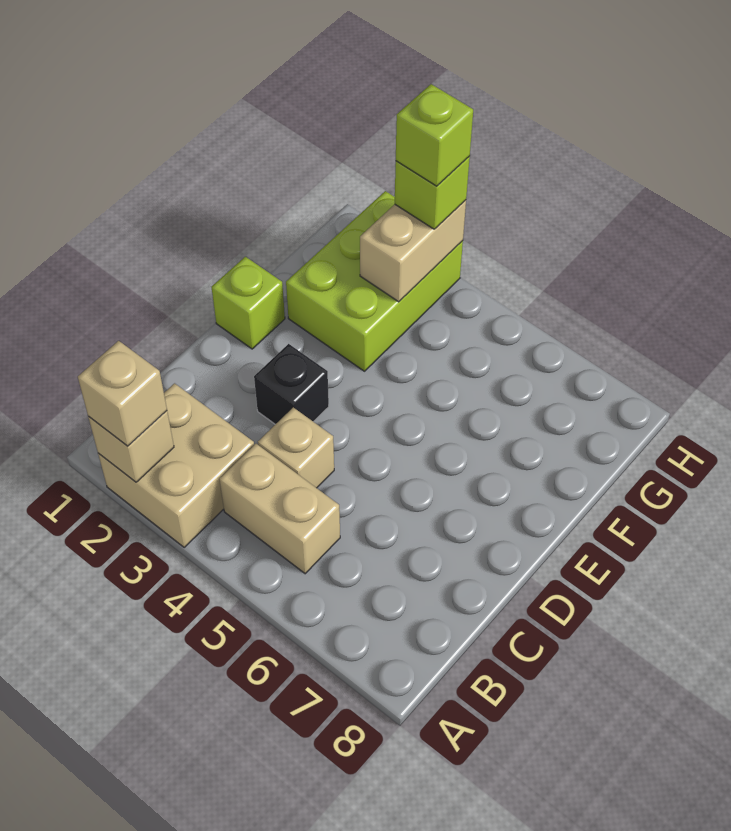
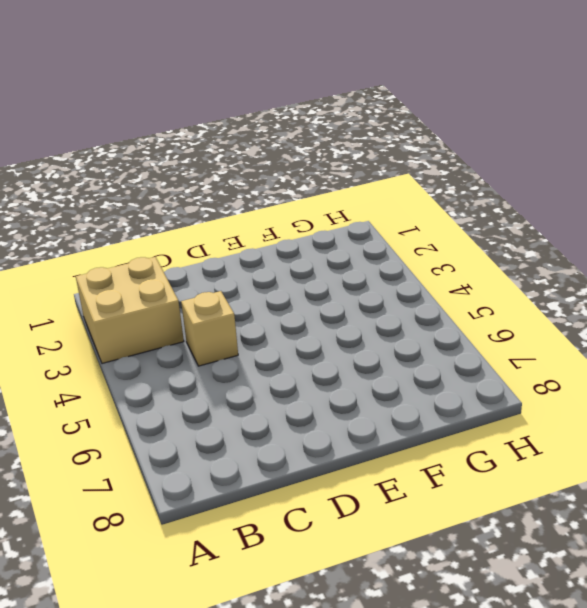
none -> tan brick B4:B5 level 1
none -> black brick D3 level 1

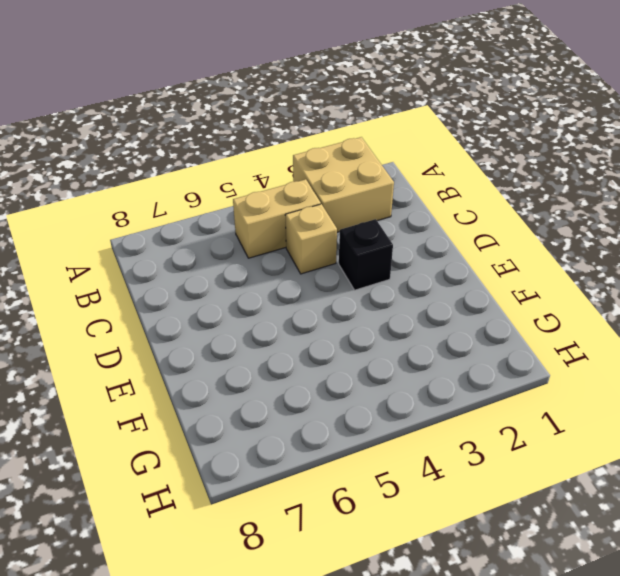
none -> lime brick E1 level 1
none -> lime brick F2:H3 level 1

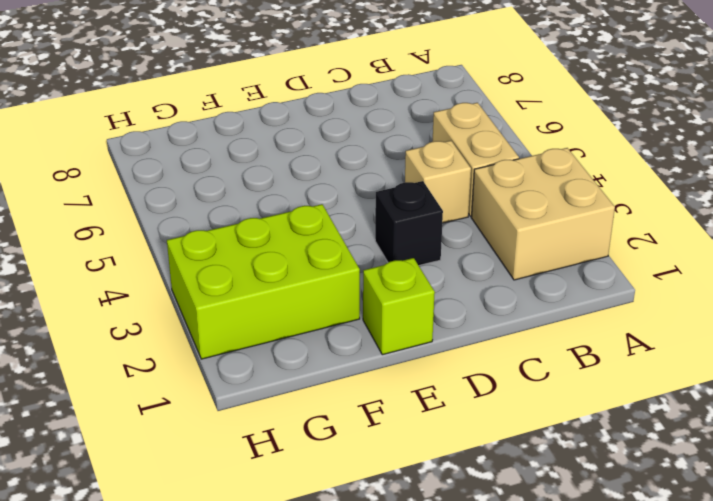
none -> tan brick A2 level 2
none -> tan brick G3:H3 level 2

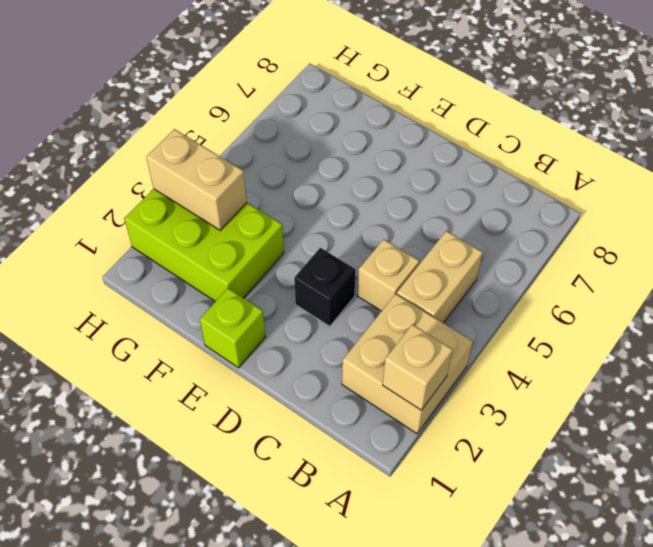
none -> tan brick A2 level 3
none -> lime brick H3 level 3

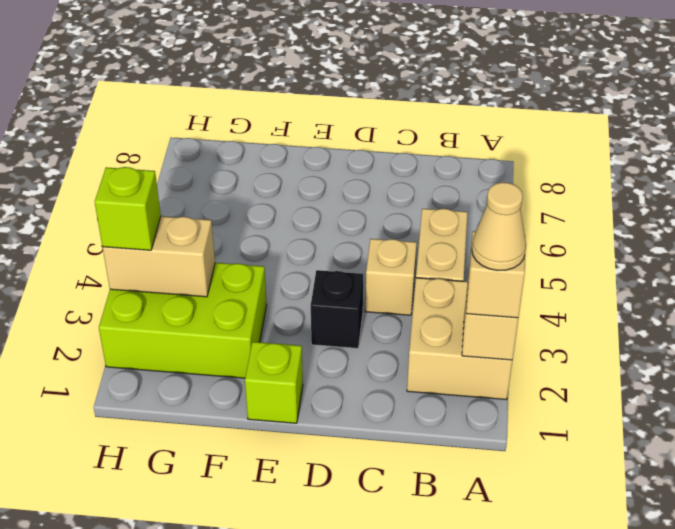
tan cone A2 level 4 -> none
none -> lime brick H3 level 4

